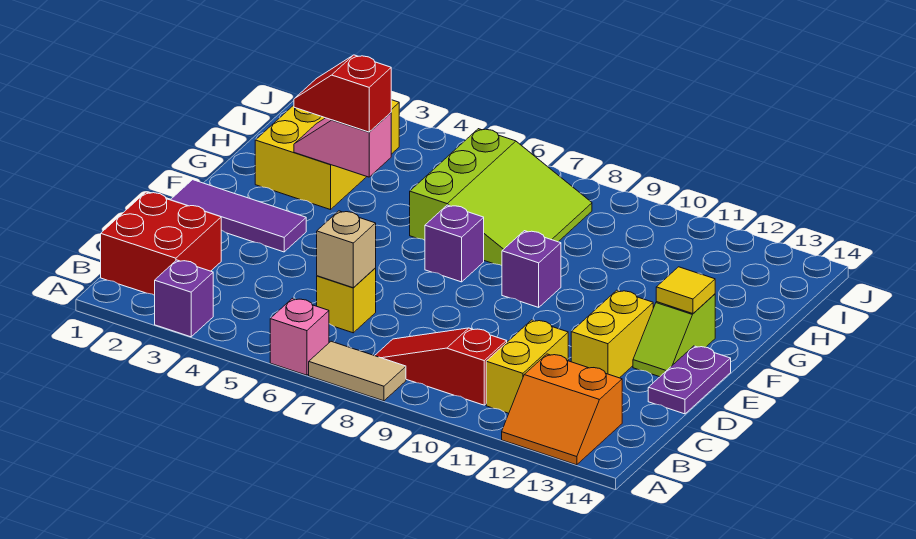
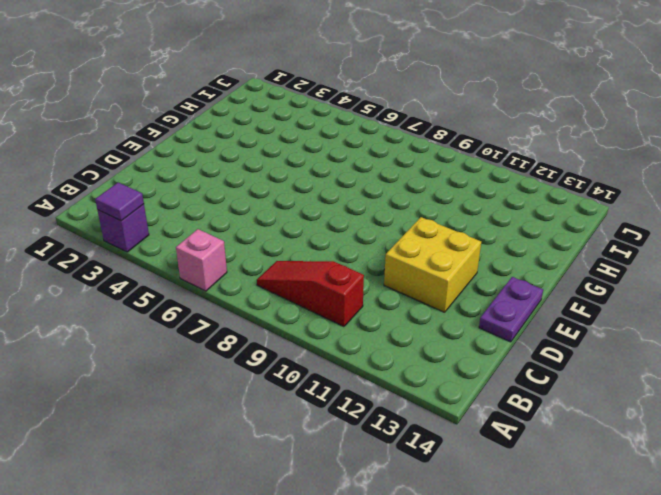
purple tile A3 level 2 -> none
yellow brick D11:E12 level 1 -> yellow brick D12:E12 level 1
none -> tan tile A7:A8 level 1
none -> orange slope A12:B13 level 1 top B
none -> red brick B1:C2 level 1

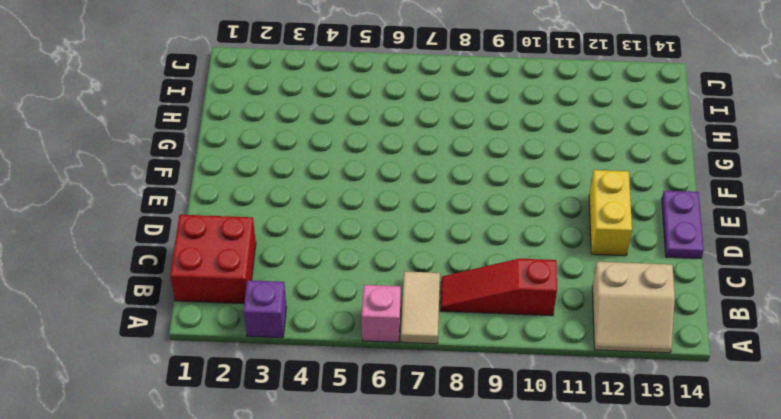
tan tile A7:B7 level 1 -> tan tile A7:A8 level 1
tan slope A12:B13 level 1 top B -> orange slope A12:B13 level 1 top B
none -> yellow brick B11:C11 level 1
none -> yellow brick C6 level 1
none -> purple tile E1:E3 level 1

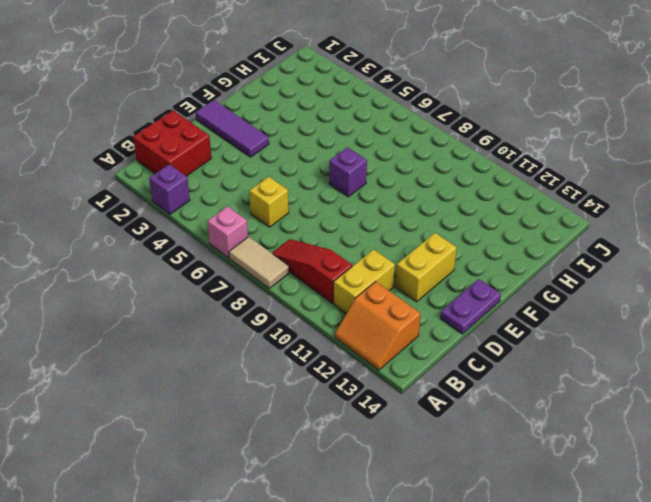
none -> lime slope E13:F13 level 1 top F
none -> purple brick F9 level 1
none -> yellow brick G2:I3 level 1

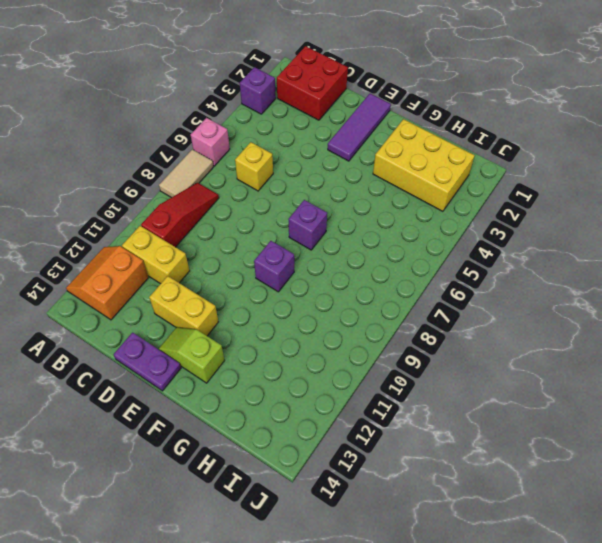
none -> lime slope G6:I8 level 1 top 6
none -> tan brick C6 level 2
none -> yellow tile F13 level 2

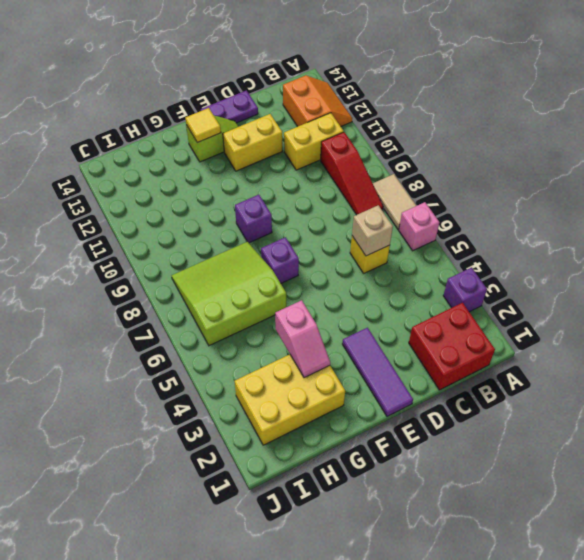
none -> red slope G3:G4 level 3 top 4

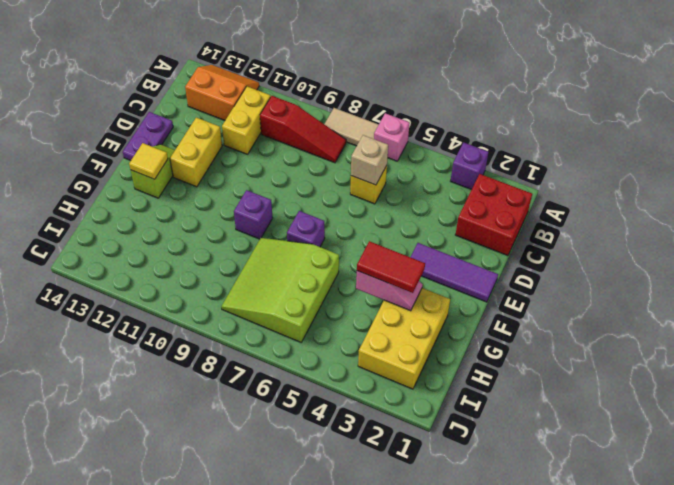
red tile G3:G4 level 3 -> red slope G3:G4 level 3 top 4

